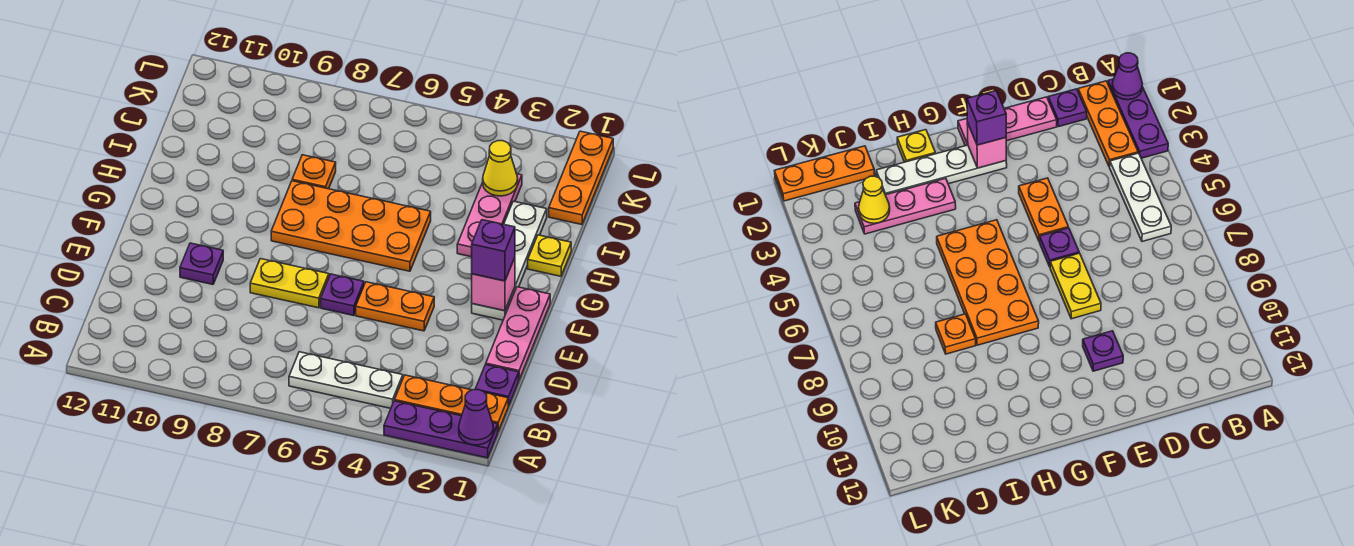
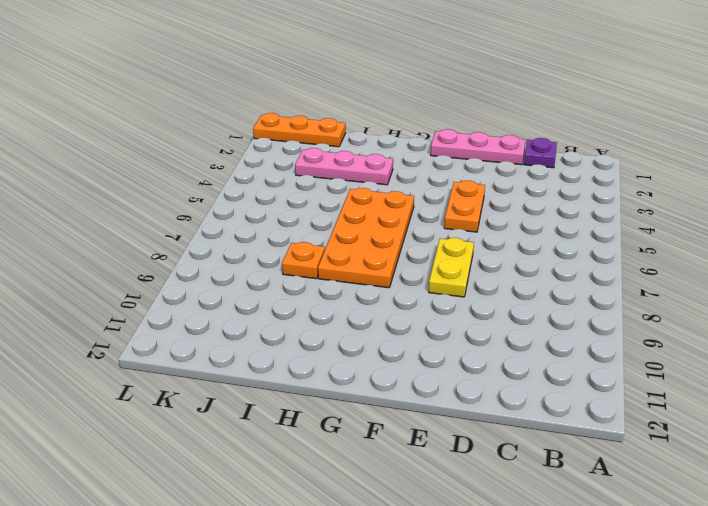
none -> purple plate A1:A3 level 1
none -> orange plate B1:B3 level 1
none -> white plate B4:B6 level 1

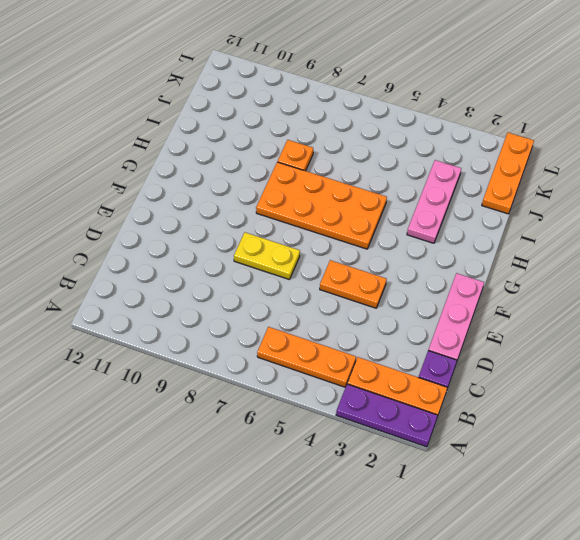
orange plate B4:B6 level 1 -> white plate B4:B6 level 1
none -> purple plate E6 level 1
none -> purple plate E10 level 1
none -> white plate F2:I2 level 1

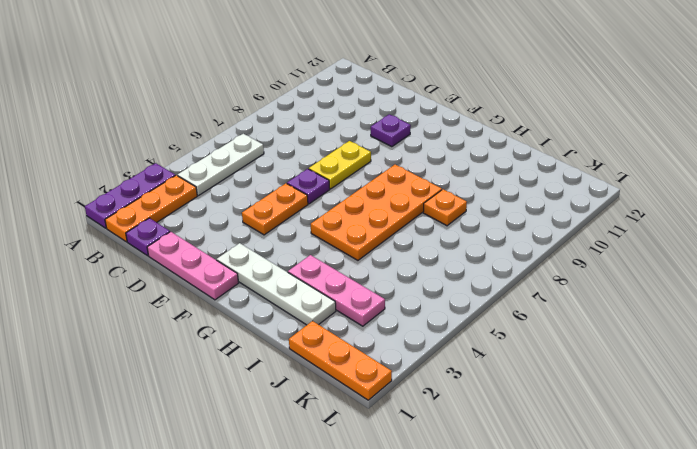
none -> yellow plate H1 level 1
none -> purple cone A1 level 2
none -> pink brick F2 level 2

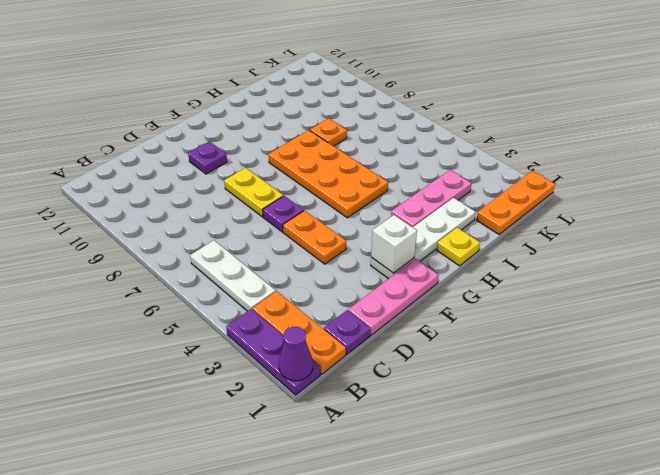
white brick F2 level 2 -> pink brick F2 level 2
none -> yellow cone J3 level 2
none -> purple brick F2 level 3

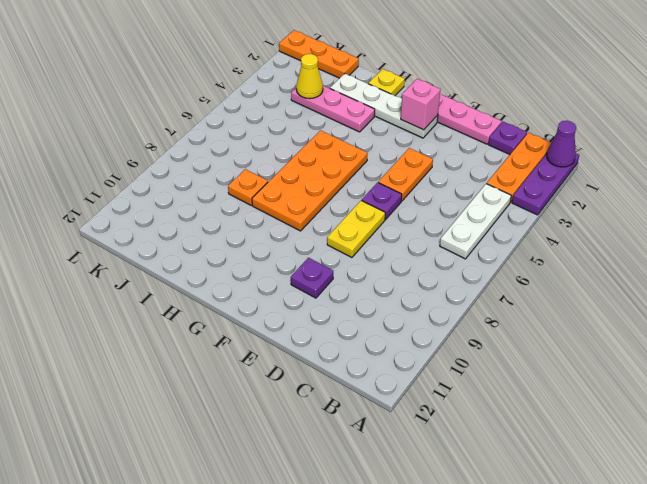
none -> purple brick F2 level 3

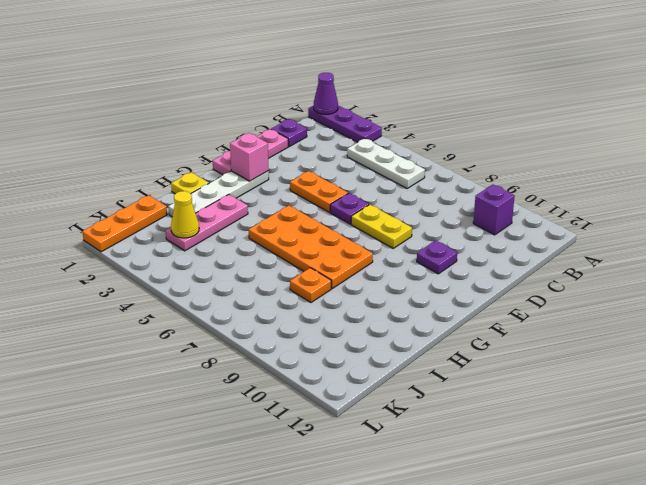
purple brick B10 level 1 -> purple brick F2 level 3
none -> orange plate B1:B3 level 1

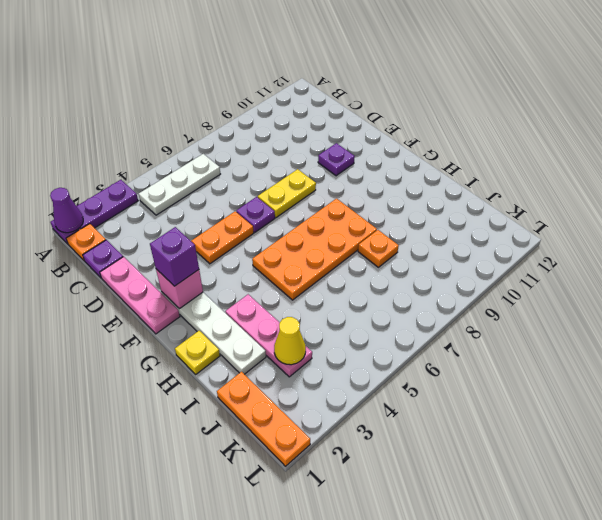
orange plate B1 level 1 -> orange plate B1:B3 level 1

